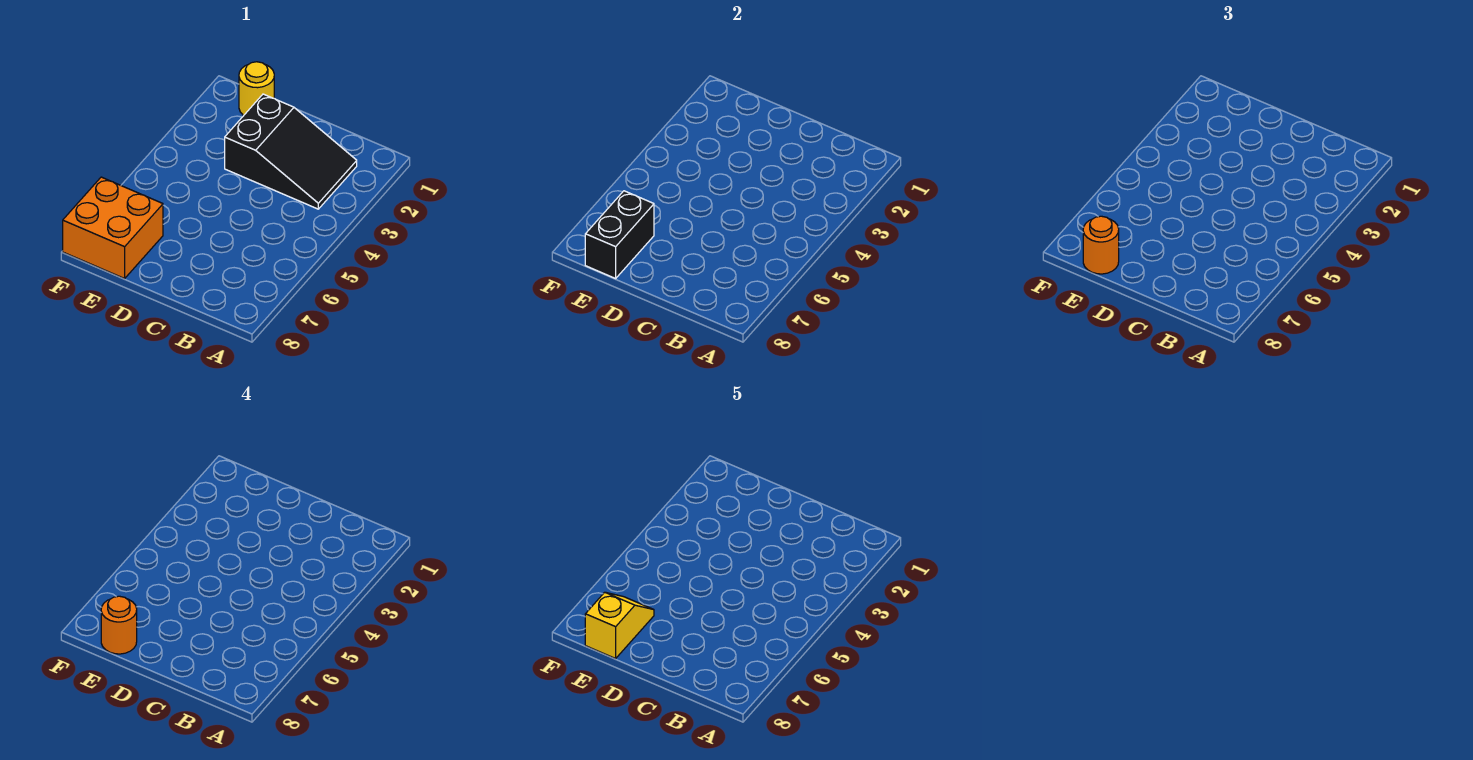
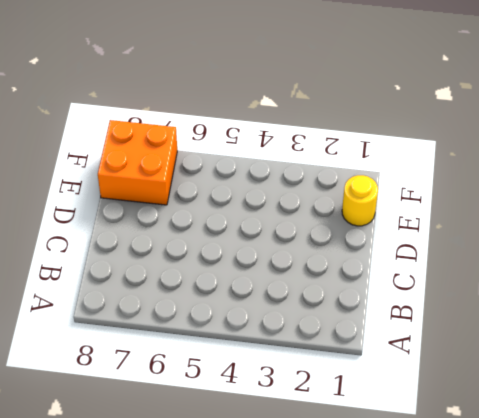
none -> black slope B2:D3 level 1 top D
none -> black brick E7:E8 level 2

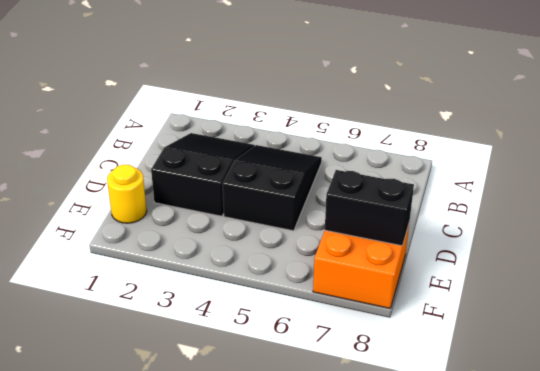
black slope B4:D5 level 1 top D -> none
none -> orange round brick E8 level 3
none -> orange round brick E8 level 4

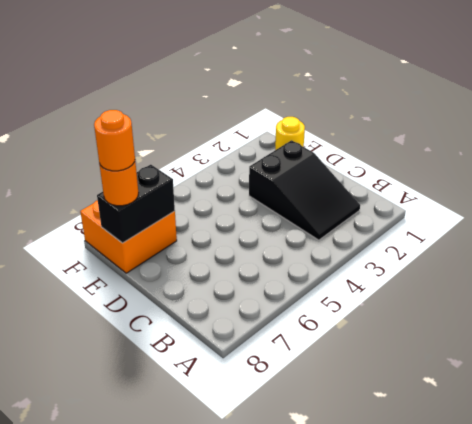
none -> yellow slope E7:E8 level 5 top 8

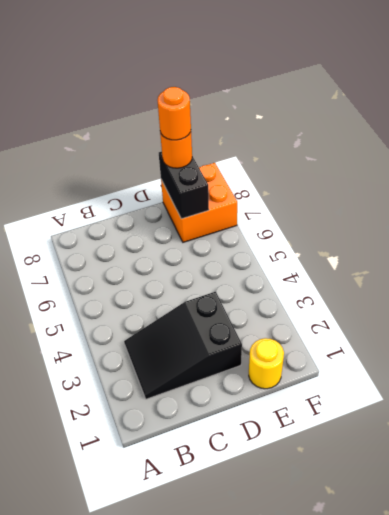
none -> yellow slope E7:E8 level 5 top 8

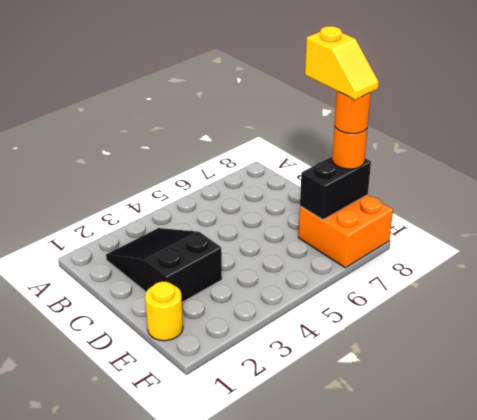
yellow slope D8:E8 level 5 top D -> yellow slope E7:E8 level 5 top 8

